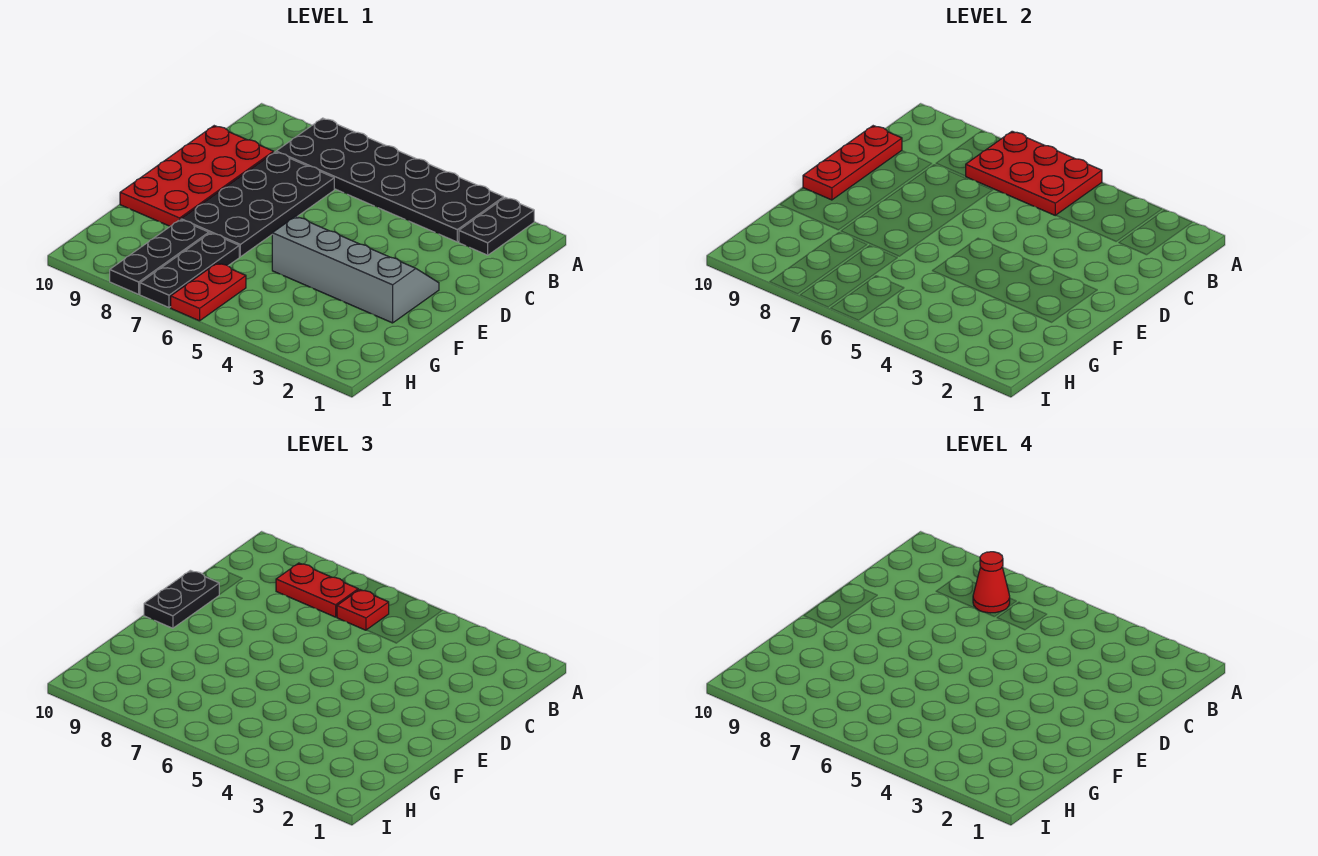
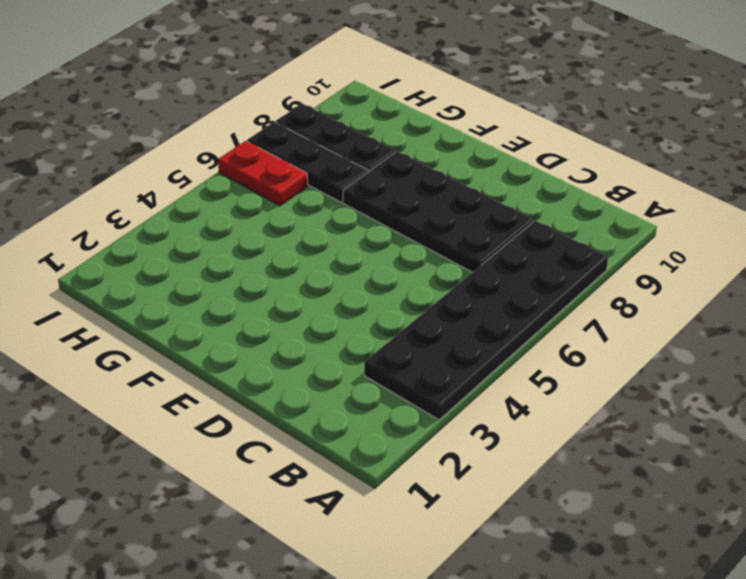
none -> black plate A2:B2 level 1
none -> red plate C9:F10 level 1
none -> grey slope E2:F5 level 1 top F

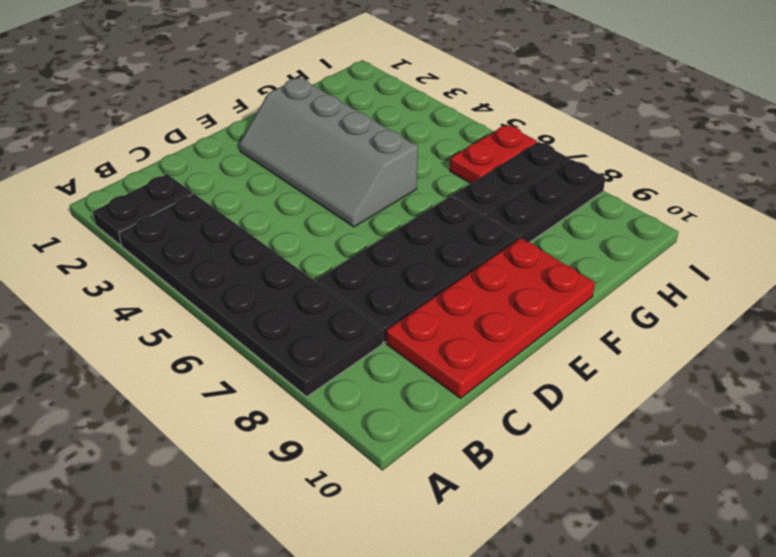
none -> red plate A5:B7 level 2
none -> red plate C10:E10 level 2
none -> red plate B6 level 3

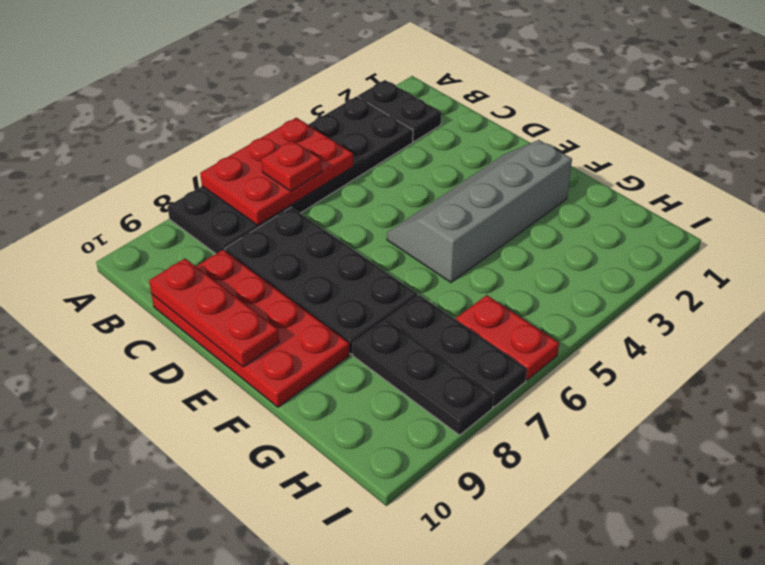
none -> red plate B7:B8 level 3
none -> black plate D10:E10 level 3
none -> red cone B7 level 4

